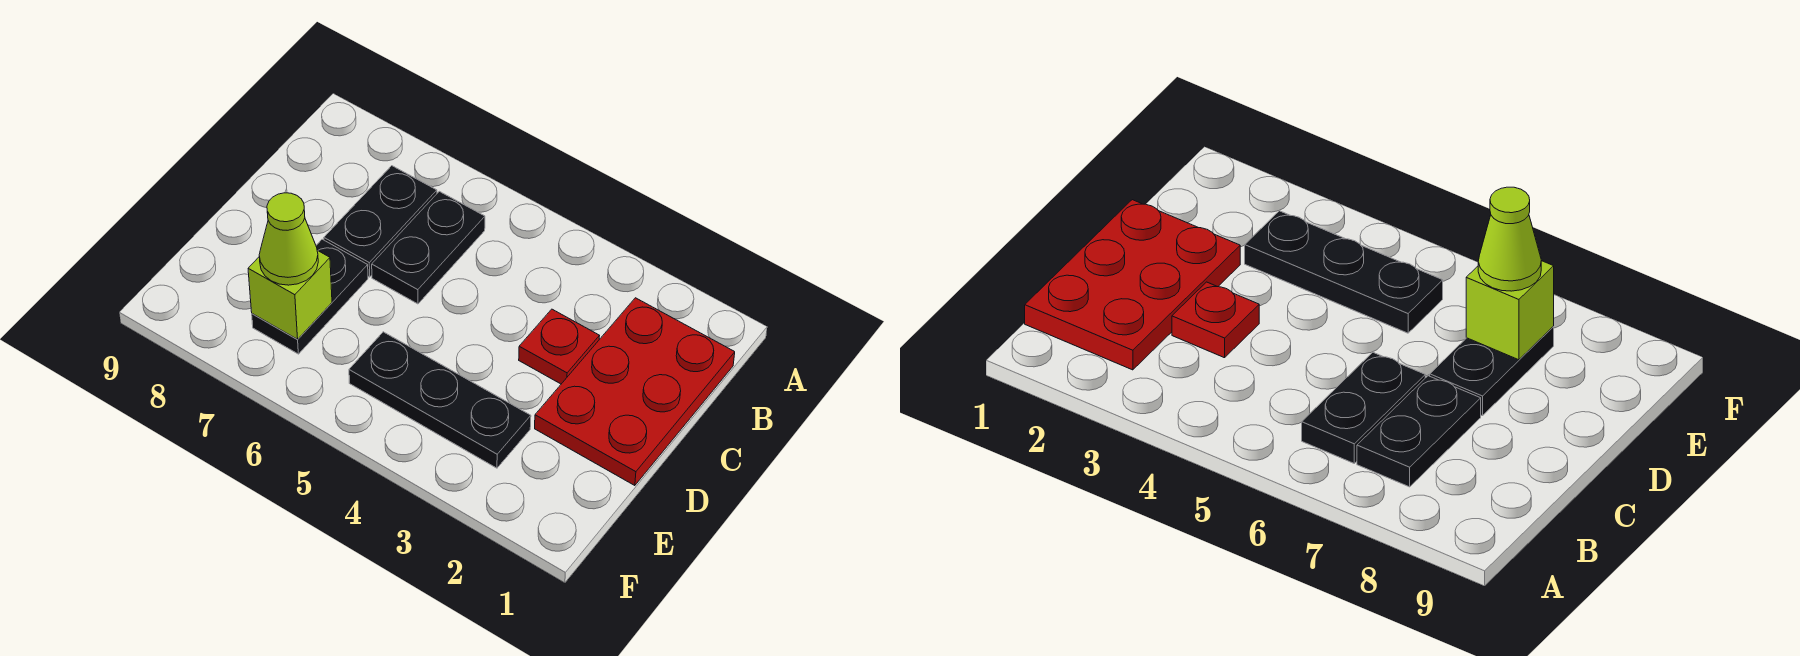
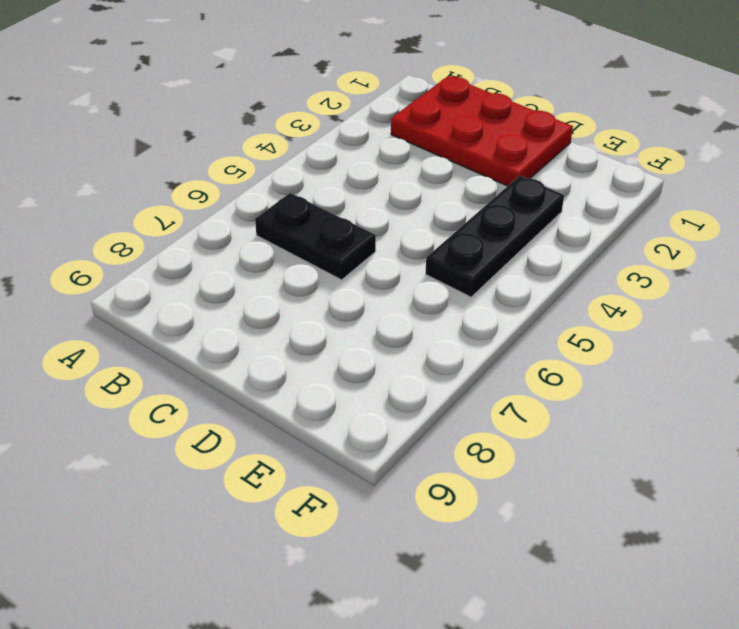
none -> black plate B7:C7 level 1
none -> red plate C3 level 1

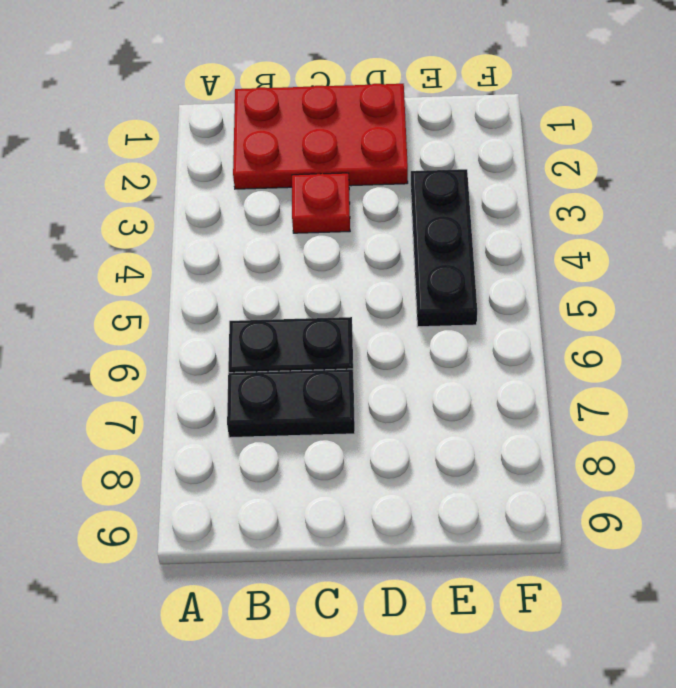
none -> black plate D7:E7 level 1
none -> lime brick E7 level 2

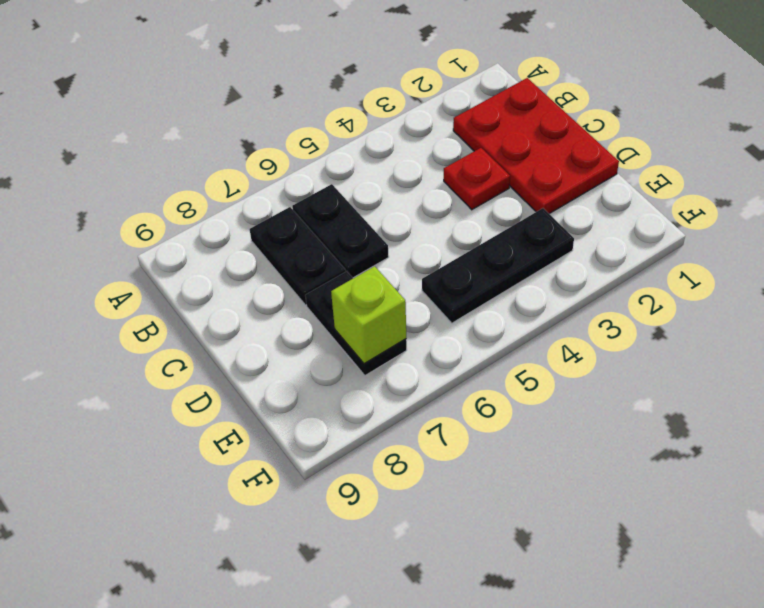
none -> lime cone E7 level 3

